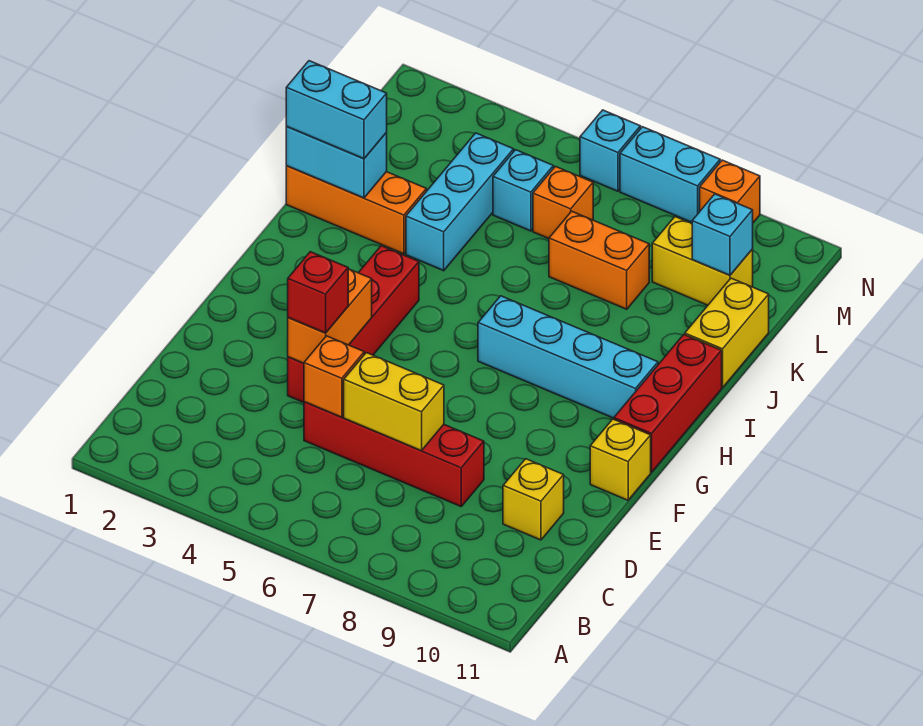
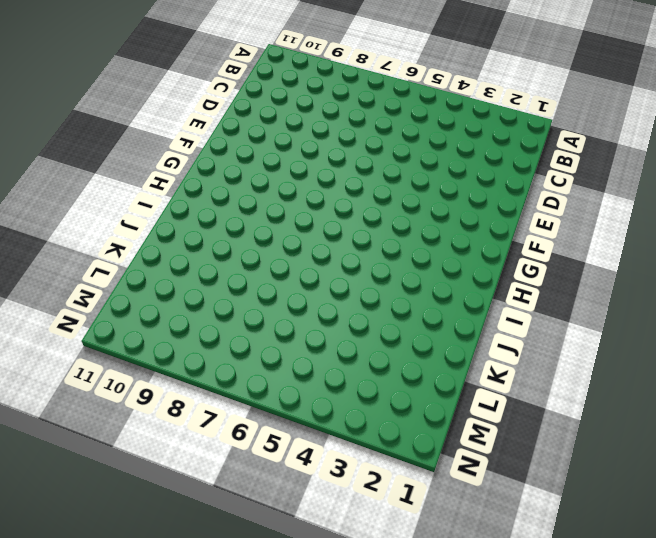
none -> red brick D5:D8 level 1
none -> yellow brick D10 level 1
none -> red brick E4:H4 level 1

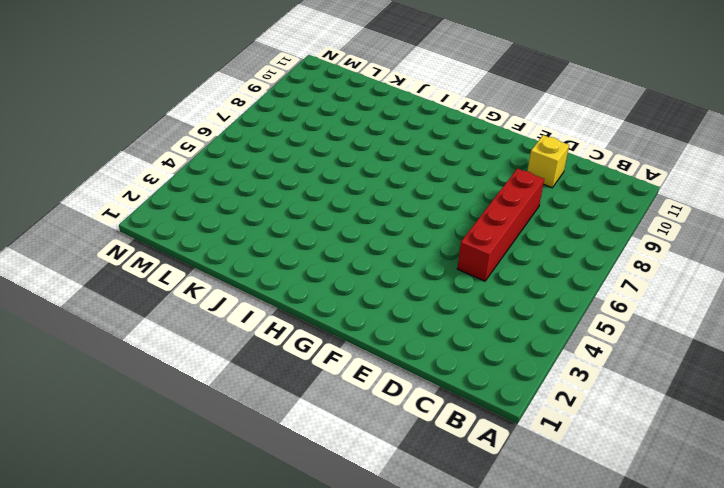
none -> red brick E4:H4 level 1
none -> yellow brick F11 level 1
none -> red brick G11:I11 level 1

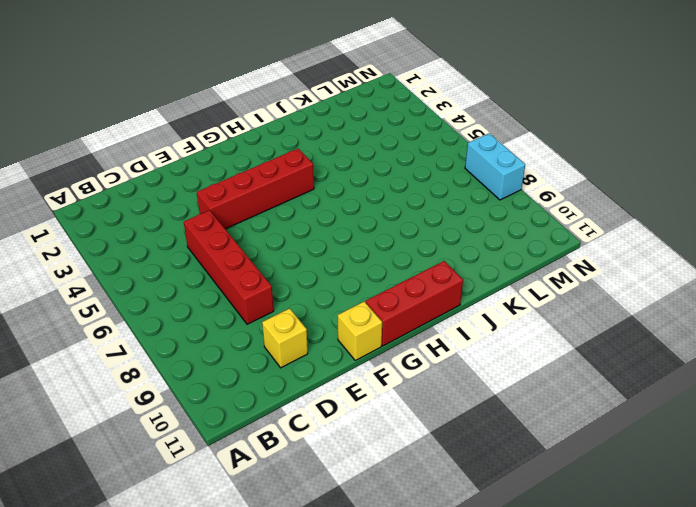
none -> cyan brick H7:H10 level 1
none -> orange brick J1:J3 level 1
none -> cyan brick J4:L4 level 1

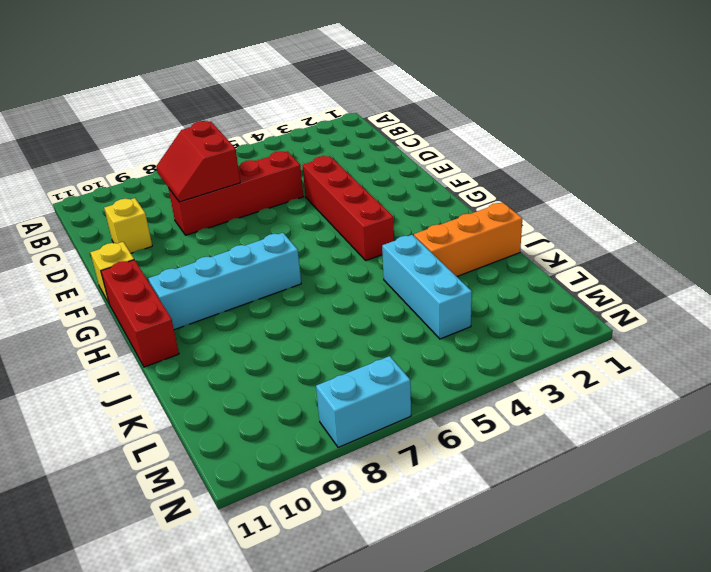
red slope C7:D8 level 2 top 7 -> yellow brick D6:D7 level 2
none -> yellow brick J11:K11 level 1
none -> orange brick K7:K8 level 1
none -> cyan brick L5 level 1

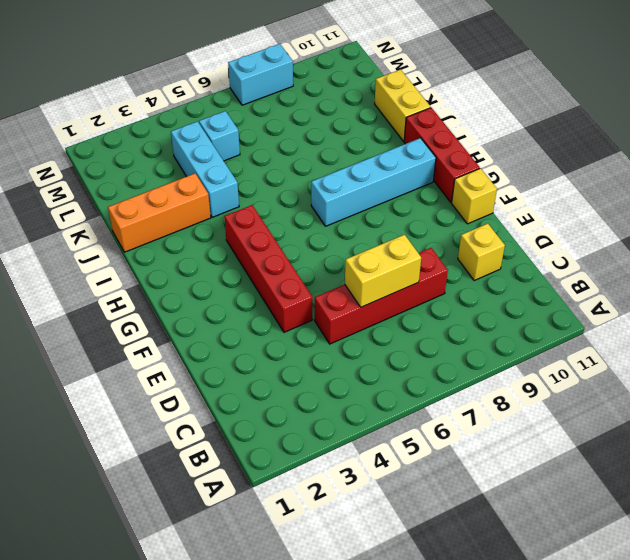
none -> orange brick K7:K8 level 1
none -> orange brick L6 level 1
none -> yellow brick L9:L10 level 1

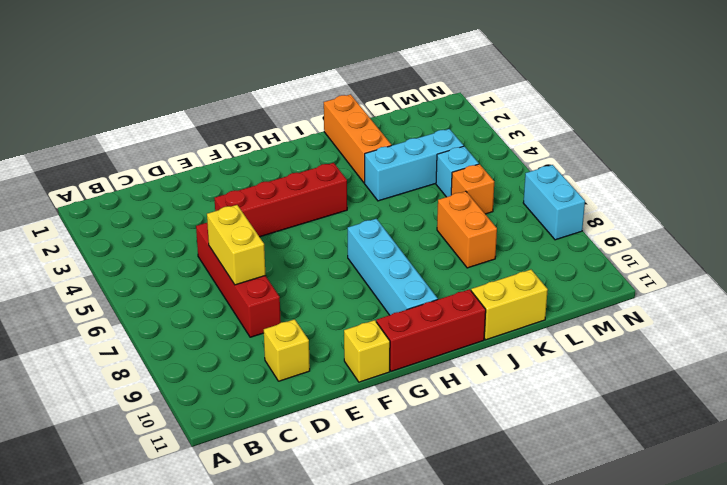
none -> yellow brick L9:L10 level 1
none -> cyan brick N6 level 1
none -> orange brick N9 level 1

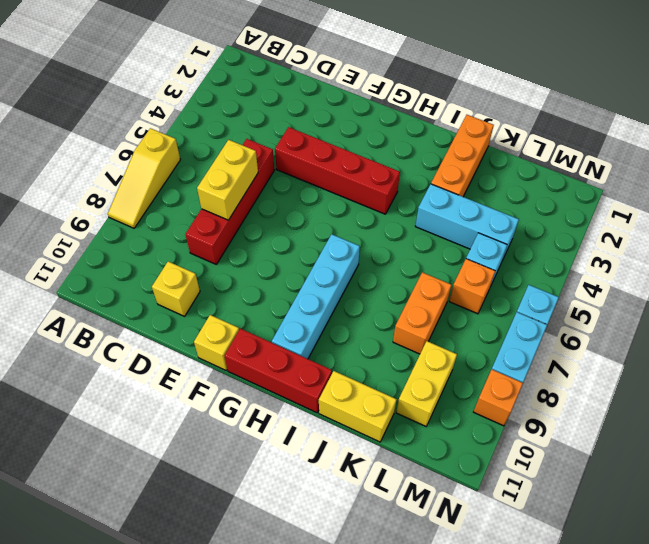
yellow slope A6:A8 level 1 top 6 -> none
none -> orange brick D5 level 2
none -> orange brick E4:F4 level 2
none -> cyan brick J1:J2 level 2

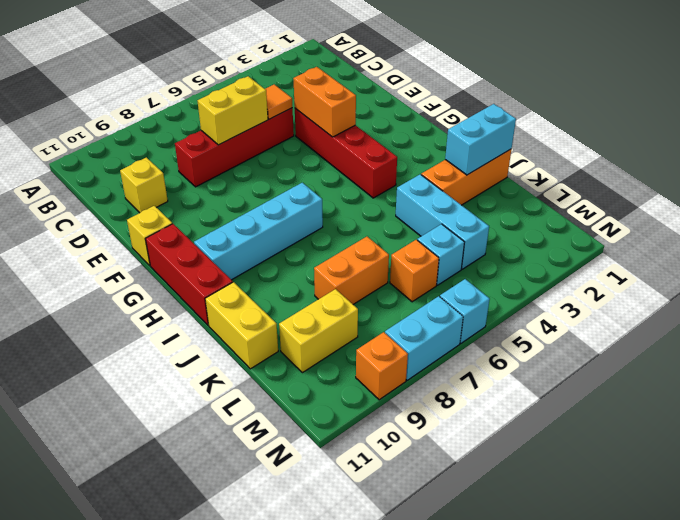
orange tile D5 level 2 -> orange brick D5 level 2
none -> cyan brick L10 level 2
none -> red brick E4 level 3
none -> cyan brick J1:J2 level 3

